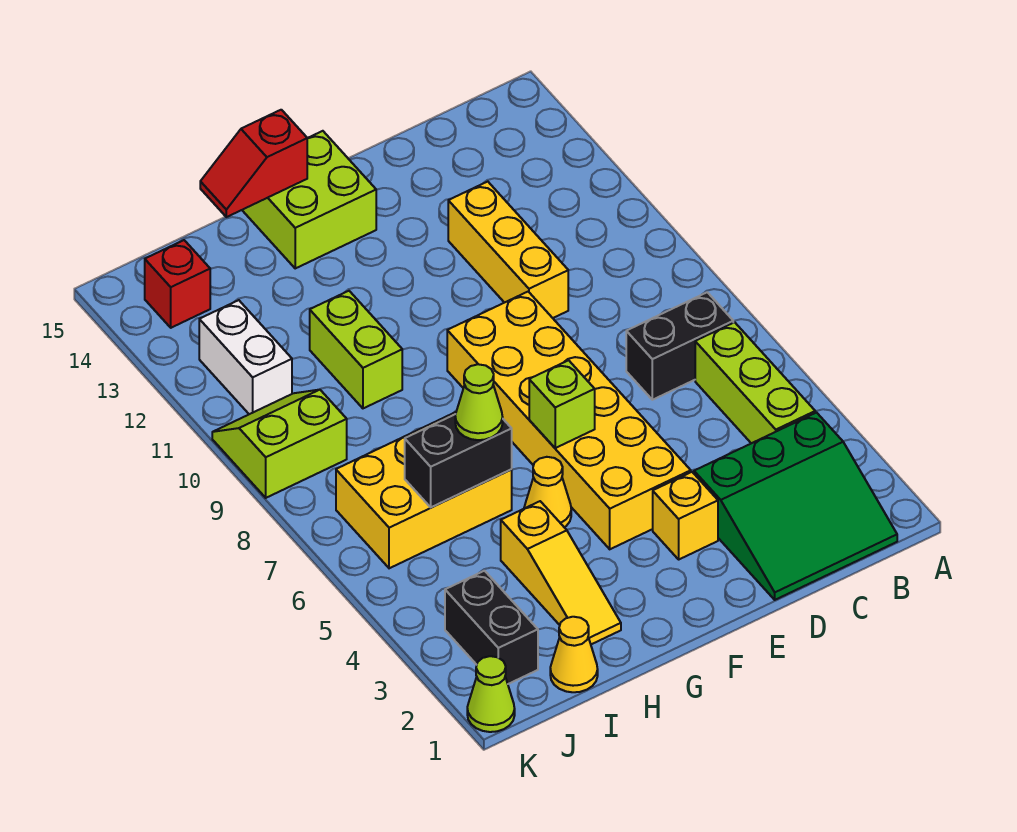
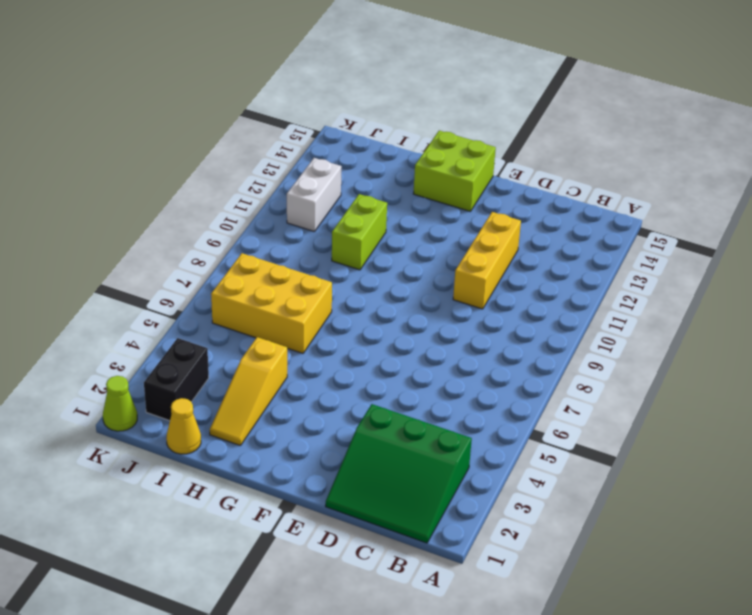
none -> lime brick B4:B6 level 1
none -> black brick B7:C7 level 1
none -> yellow brick E3 level 1

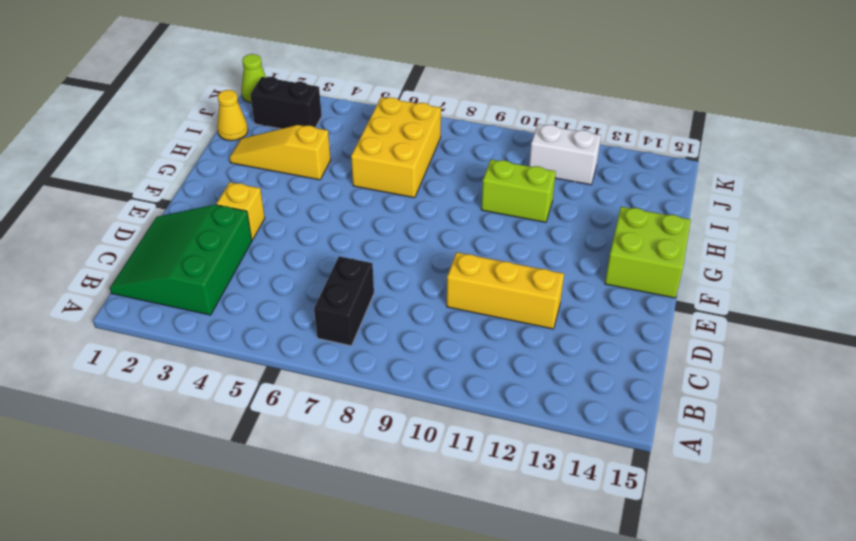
none -> lime brick B4:B6 level 1
none -> yellow brick E4:F9 level 1
none -> yellow cone G5 level 1

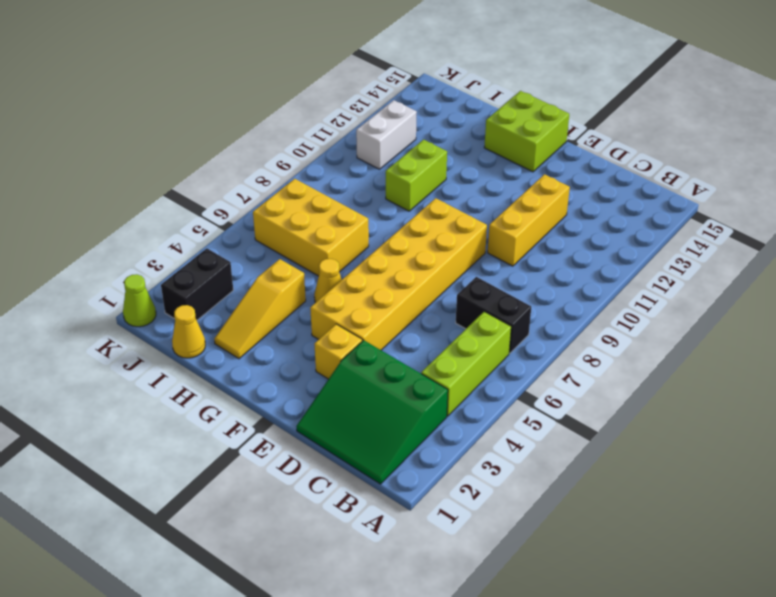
none -> lime slope J9:K10 level 1 top 9
none -> red brick J14 level 1
none -> lime brick F6 level 2

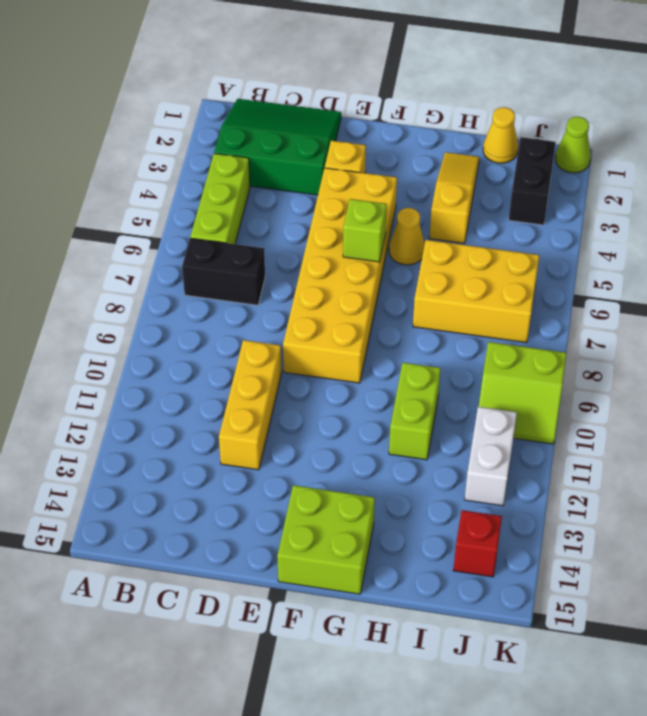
none -> red slope G15:H15 level 2 top G
none -> black brick H6:I6 level 2
none -> lime cone H6 level 3

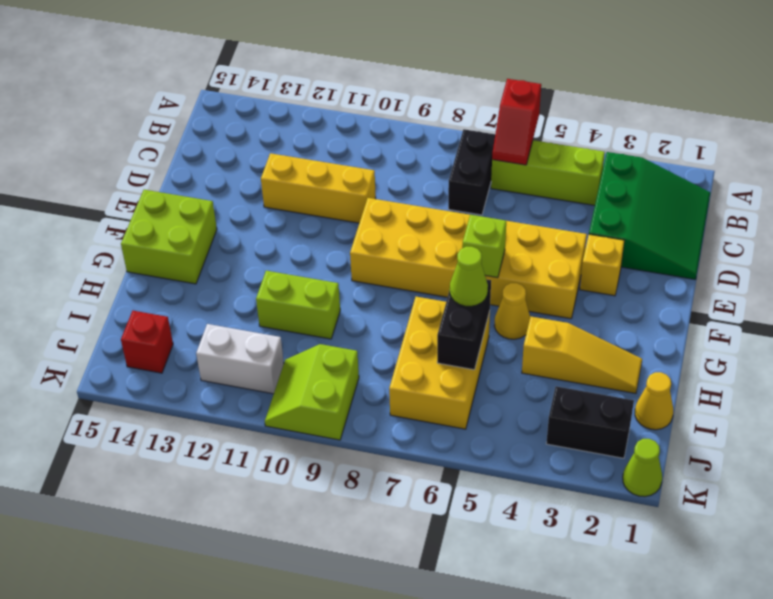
red slope A6:B6 level 2 top A -> red slope G15:H15 level 2 top G

